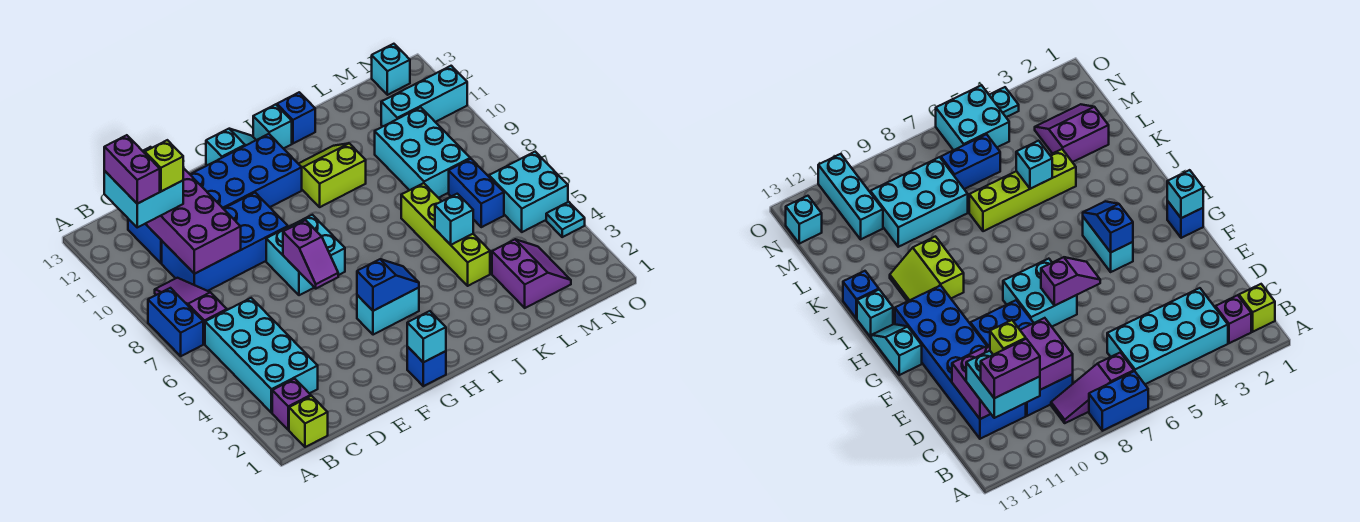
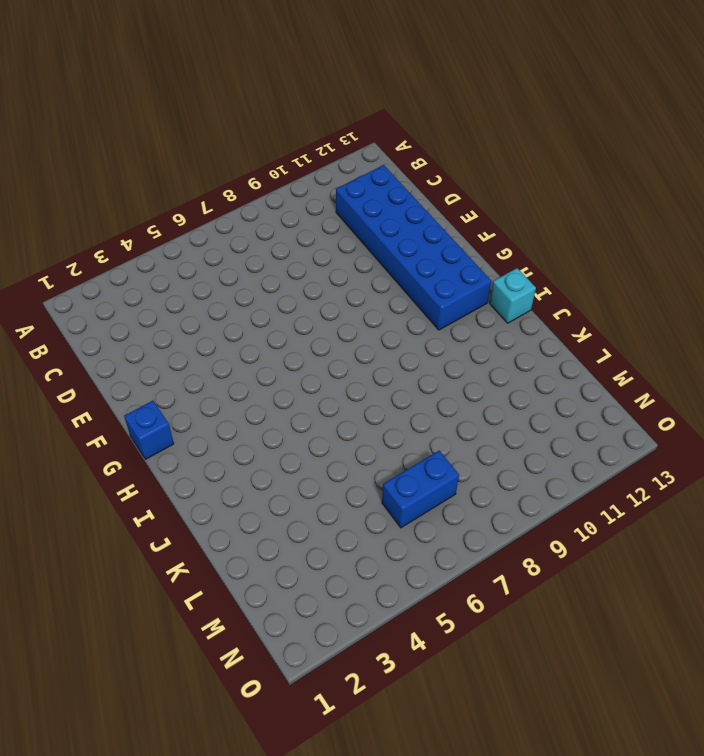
none -> blue brick A7:A8 level 1
none -> lime brick B1 level 1
none -> purple brick B2 level 1
none -> cyan brick B3:C6 level 1

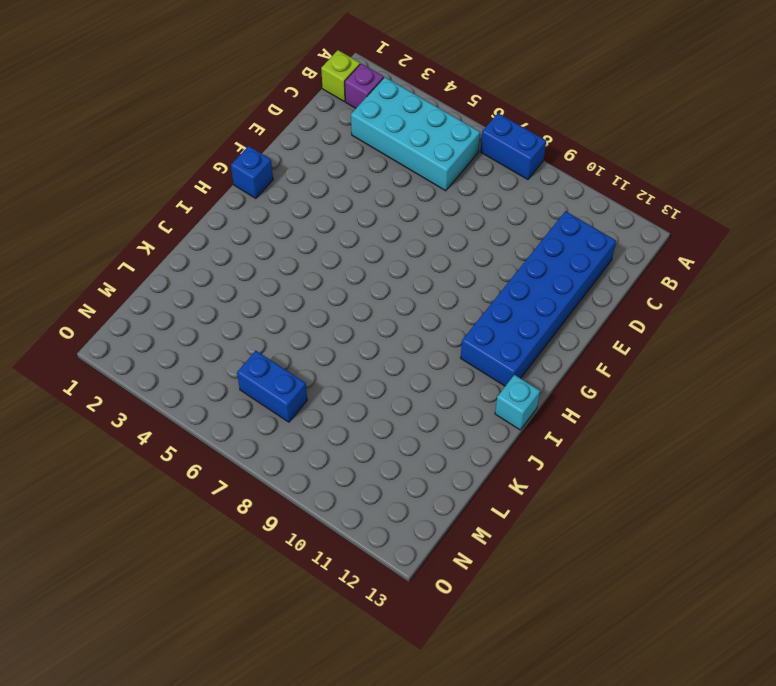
none -> purple slope B7:B9 level 1 top 7
none -> blue brick C9:F10 level 1
none -> cyan brick F7:G8 level 1
none -> cyan brick G4:H4 level 1

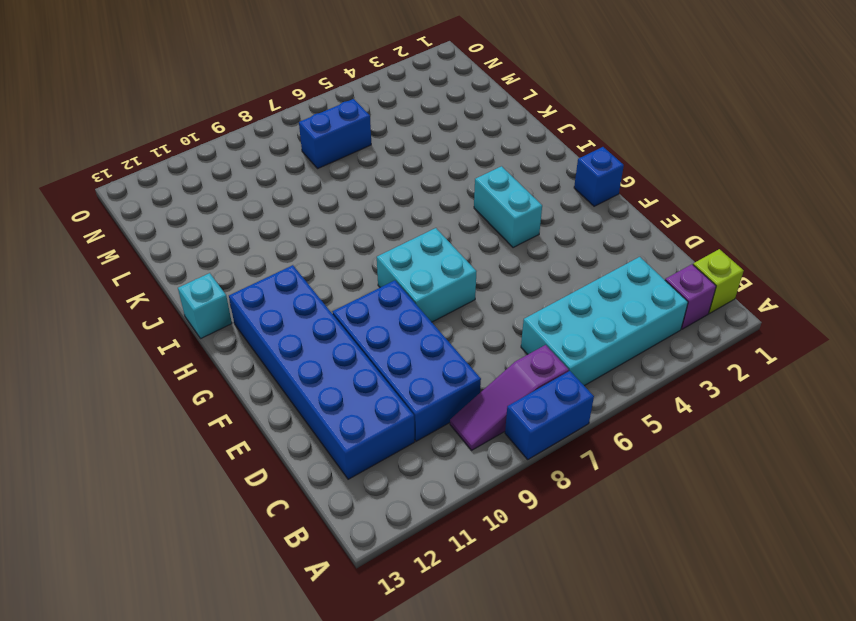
none -> cyan slope G13:H13 level 1 top G
none -> lime slope I10:J11 level 1 top 10
none -> blue brick J13 level 1
none -> lime brick K4:K7 level 1

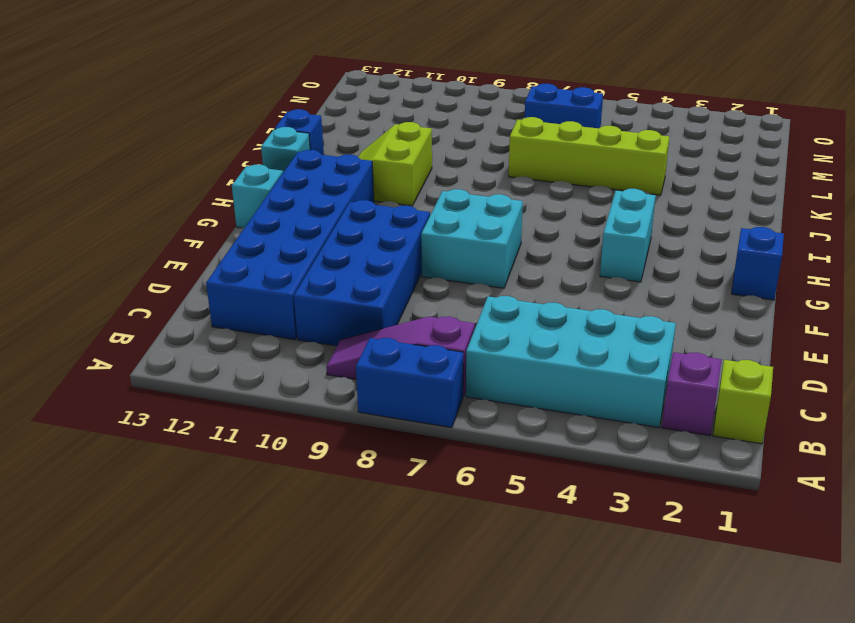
none -> purple slope L2:M3 level 1 top L
none -> cyan brick L8:M10 level 1
none -> cyan brick M11:O11 level 1
none -> cyan brick N5:O6 level 1

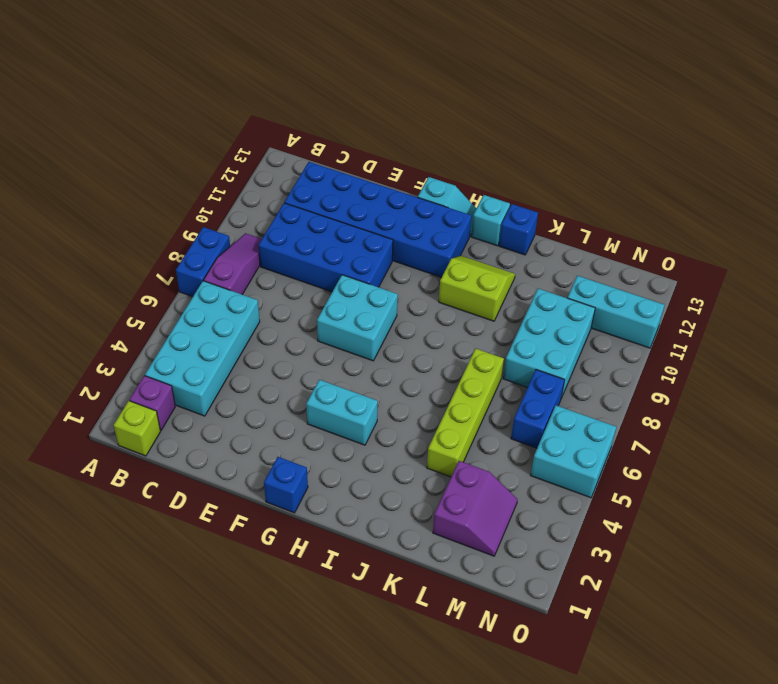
none -> cyan brick N13 level 1
none -> cyan plate O4 level 1
none -> purple brick C9:D12 level 2
none -> purple slope F6:F7 level 2 top 7

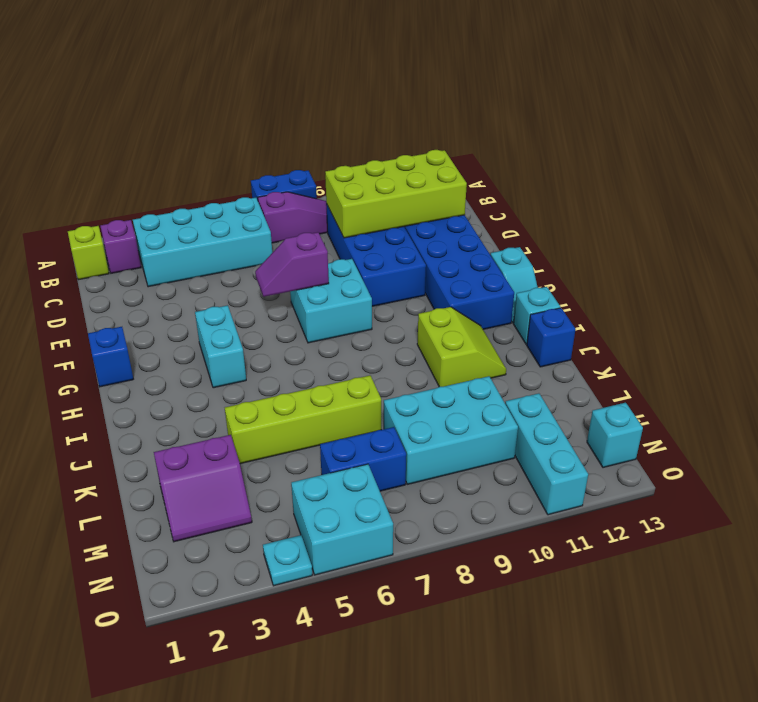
lime brick C9:D12 level 2 -> purple brick C9:D12 level 2
none -> cyan brick G1 level 2
none -> blue slope G4:H4 level 2 top G
none -> cyan brick K5 level 2
none -> cyan brick B11:C12 level 3

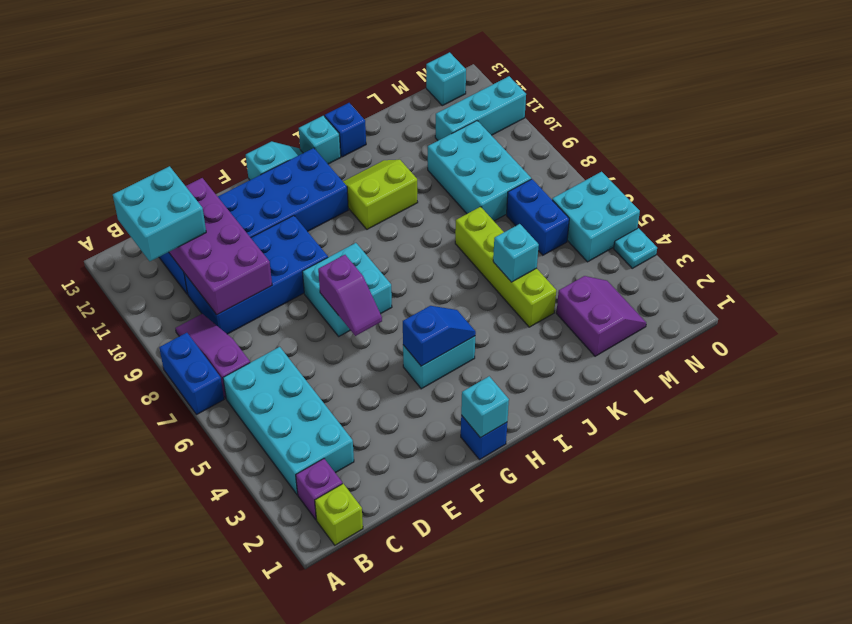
none -> purple brick B11:B12 level 4
none -> lime brick C11 level 4

